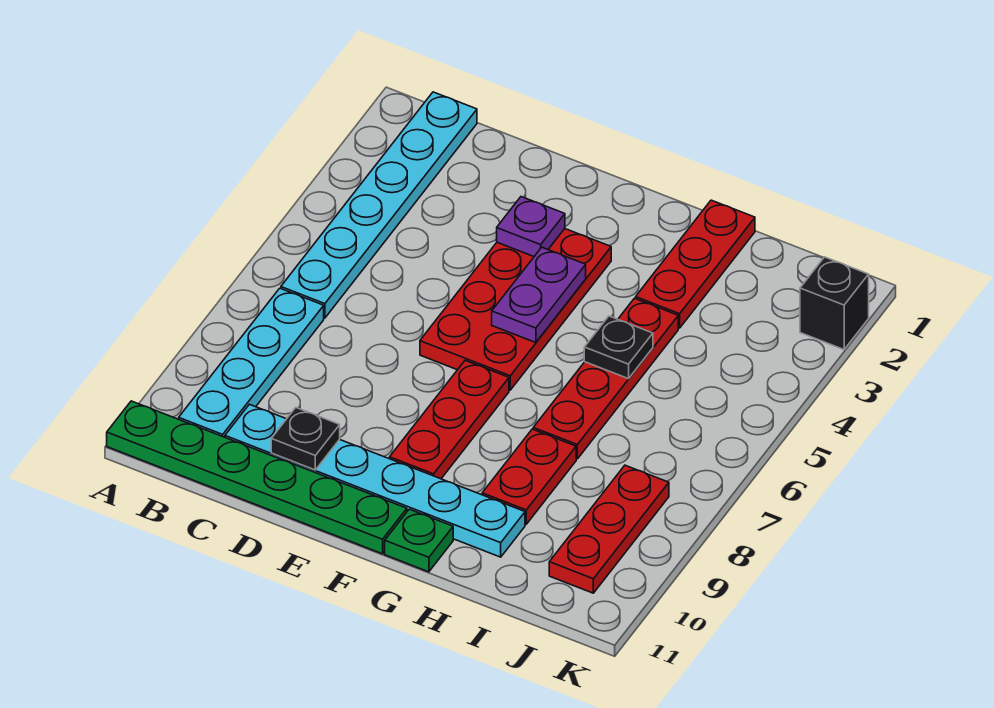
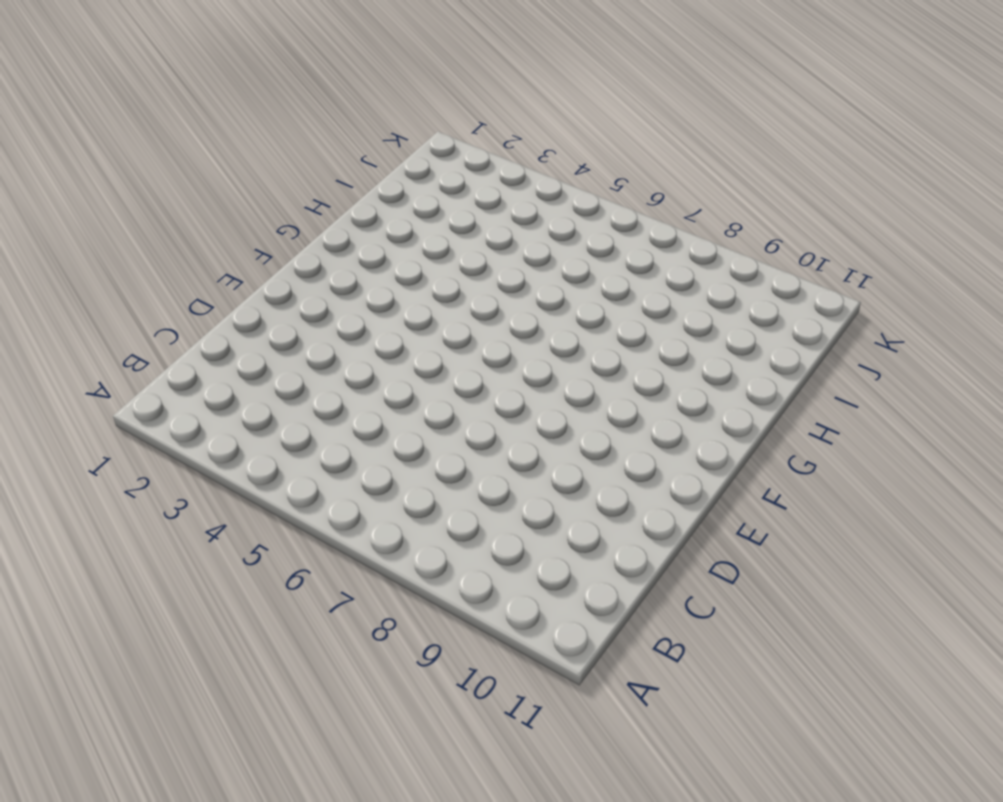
none -> green plate A11:F11 level 1
none -> cyan plate B1:B6 level 1
none -> cyan plate B7:B10 level 1

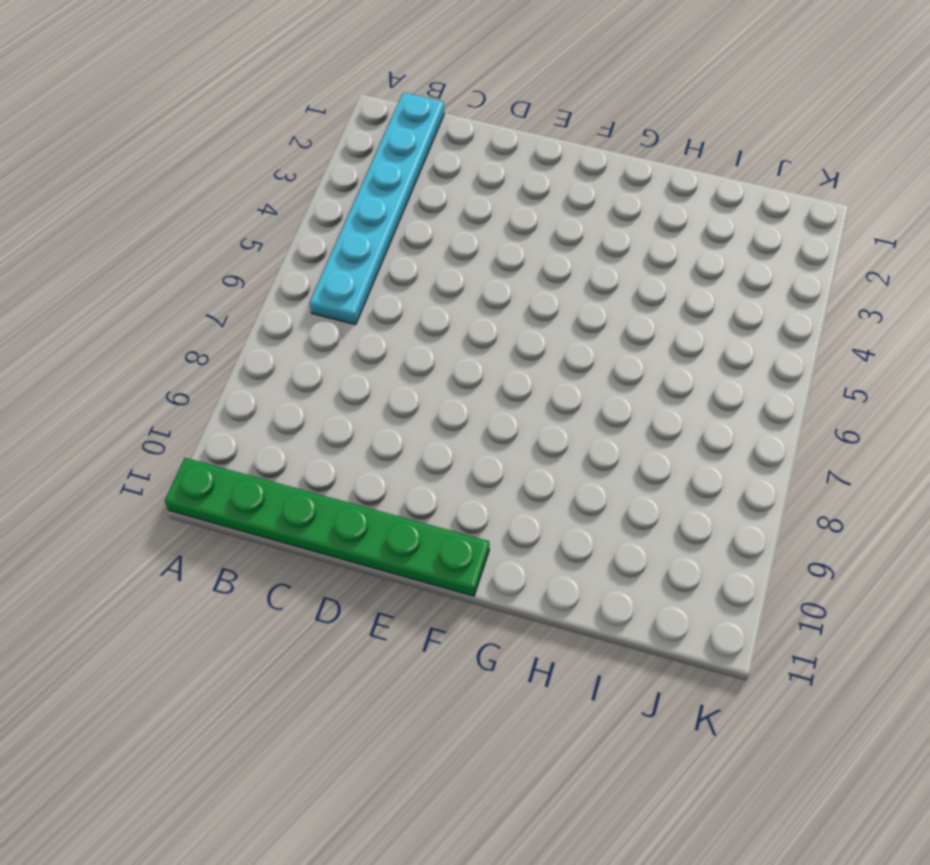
none -> cyan plate B7:B10 level 1
none -> cyan plate C10:H10 level 1
none -> red plate E3:F6 level 1

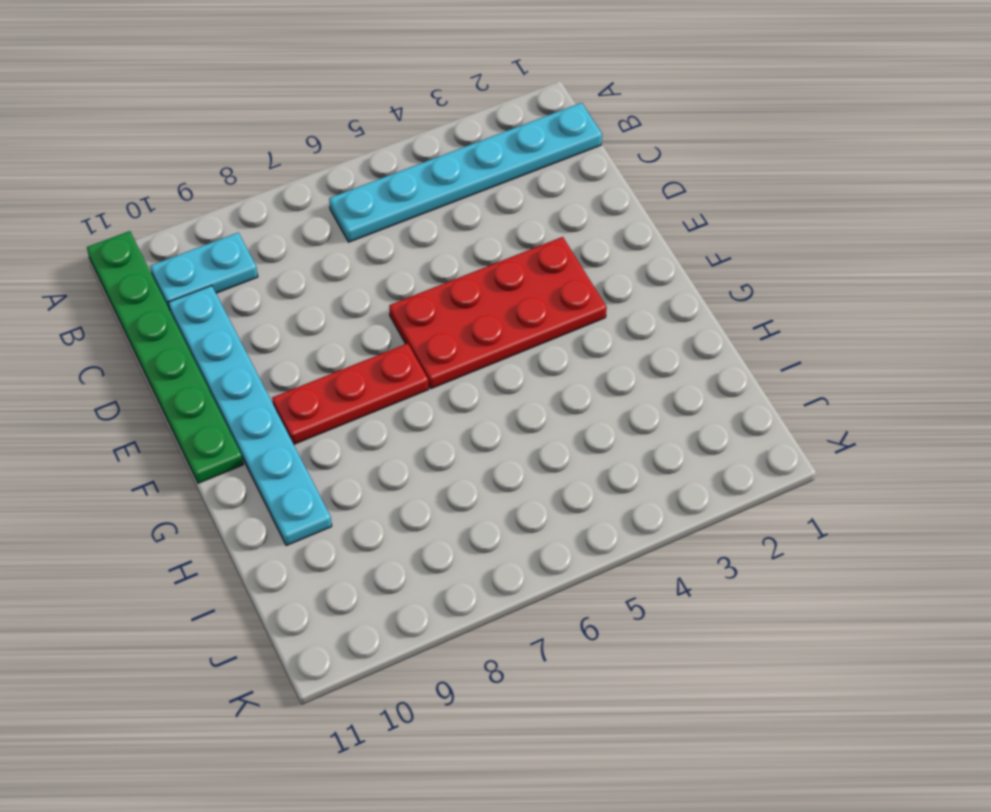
cyan plate B9:B10 level 1 -> cyan plate B7:B10 level 1
none -> green plate G11 level 1
none -> red plate H1:H3 level 1
none -> red plate H4:H7 level 1

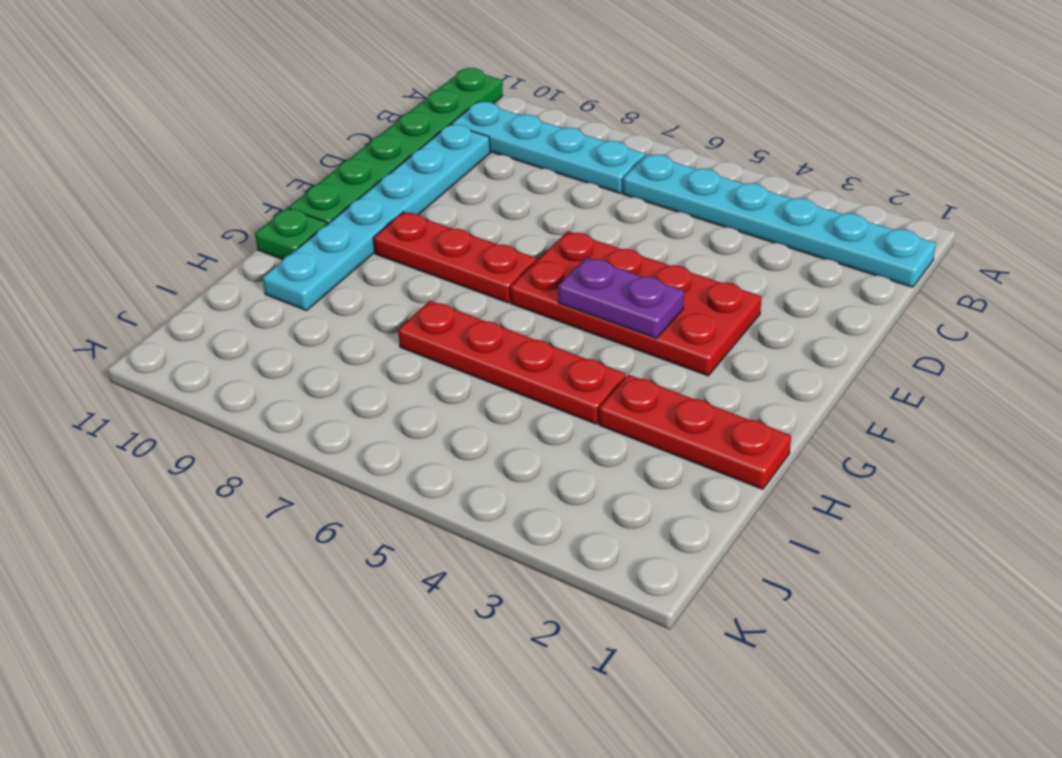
none -> red plate H8:H9 level 1
none -> red plate J8:J10 level 1
none -> black brick K2 level 1

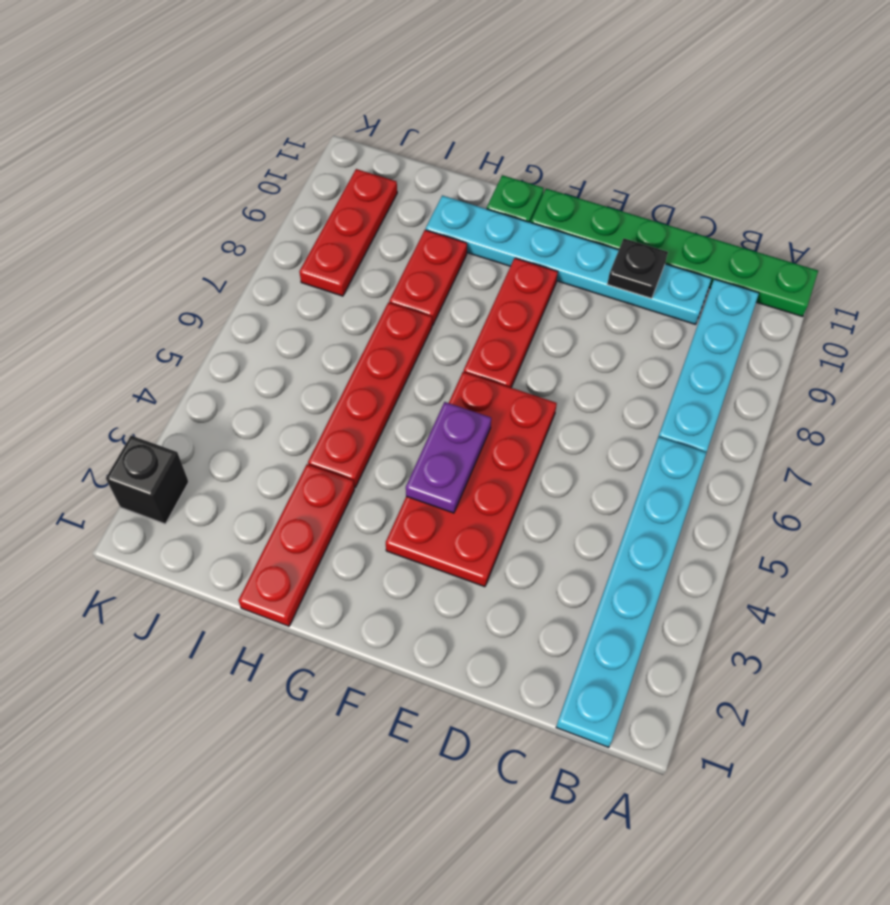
none -> purple plate E3 level 2
none -> black plate H5 level 2

